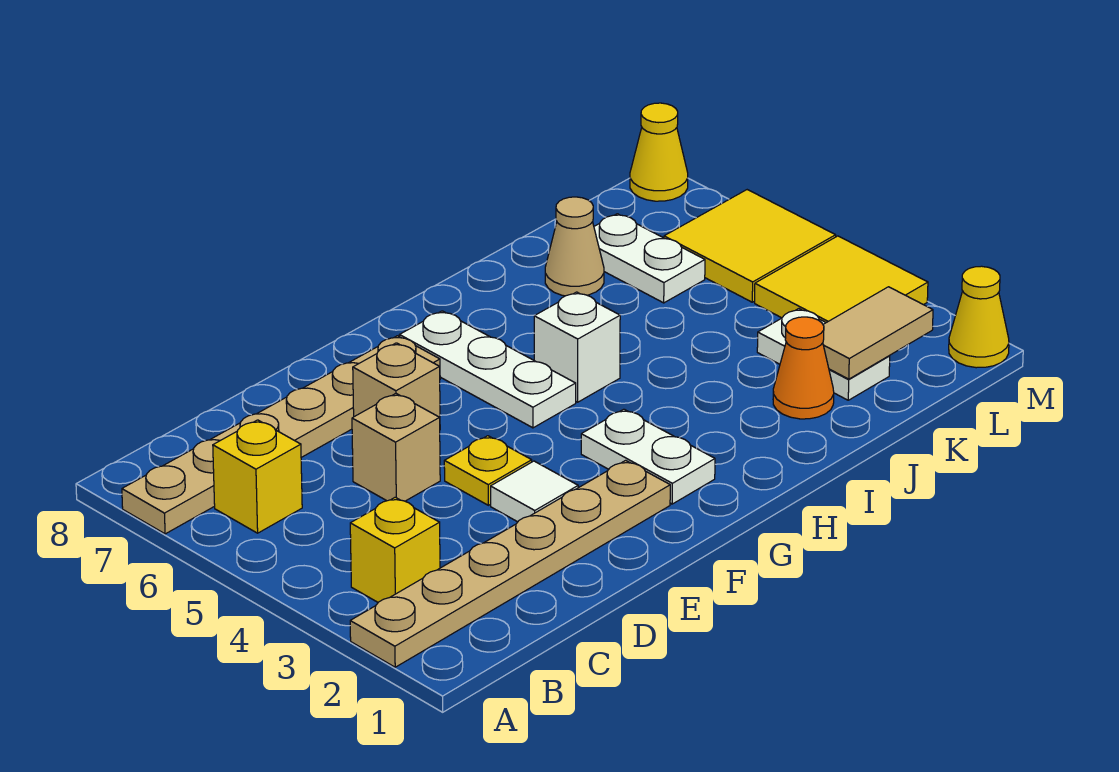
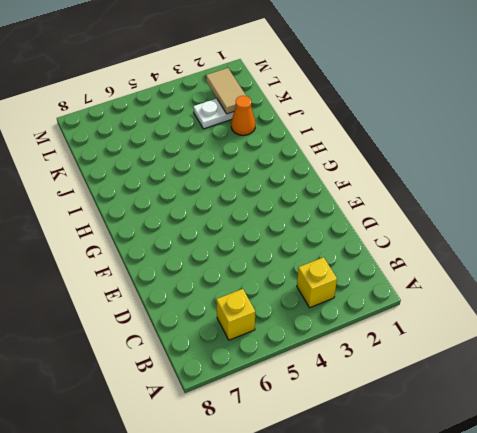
none -> tan plate A2:F2 level 1
none -> tan plate A7:F7 level 1
none -> tan brick D5 level 1

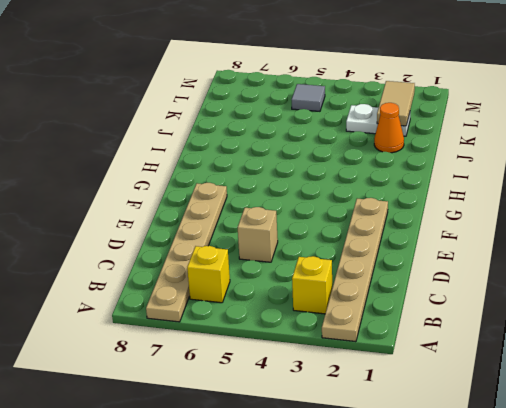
grey tile L5 level 1 -> yellow tile L5:M6 level 1
none -> white tile E3 level 1
none -> yellow plate E4 level 1
none -> tan brick E6 level 1

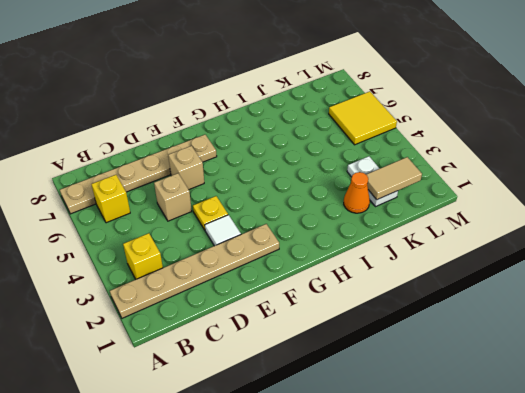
none -> white plate G2:G3 level 1
none -> white plate G5:G7 level 1
none -> white brick H5 level 1

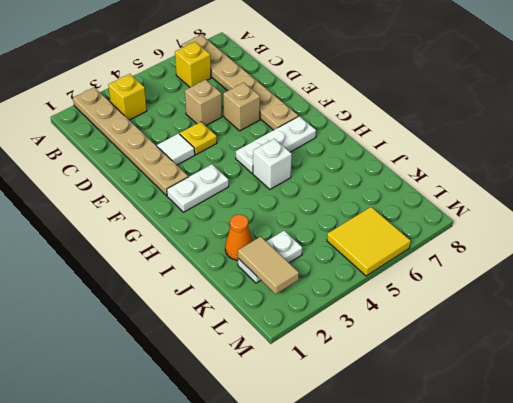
none -> tan cone J7 level 1
none -> white plate K6:K7 level 1
none -> yellow tile L3:M4 level 1

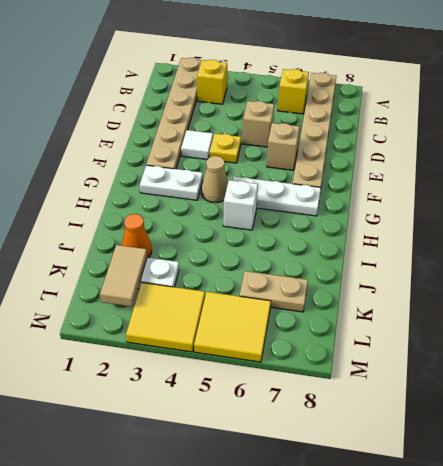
tan cone G4 level 1 -> tan cone J7 level 1
tan plate K6:K7 level 1 -> white plate K6:K7 level 1
none -> yellow cone M1 level 1
none -> yellow cone M8 level 1

